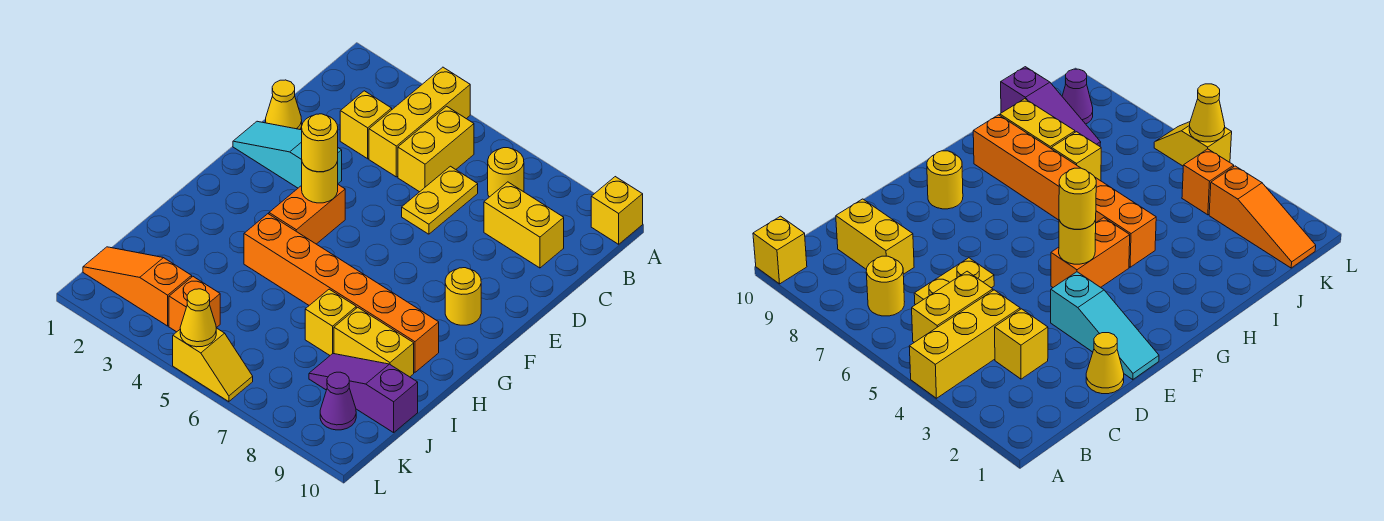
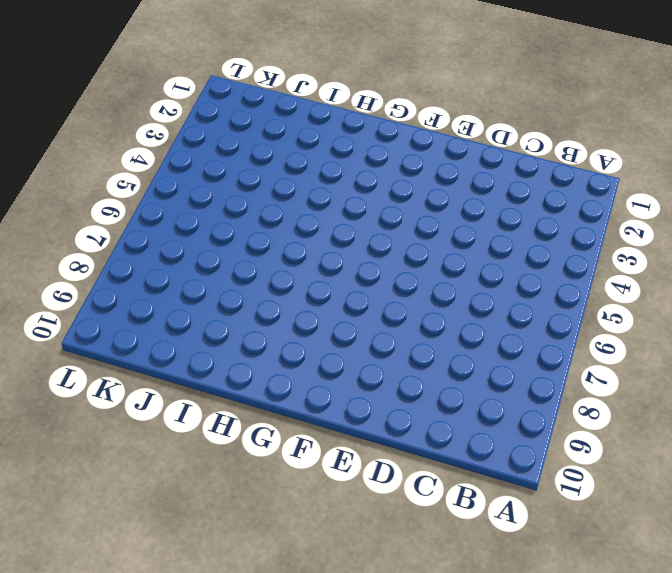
none -> yellow brick A4:C4 level 1
none -> yellow brick A10 level 1
none -> yellow brick B5:C5 level 1

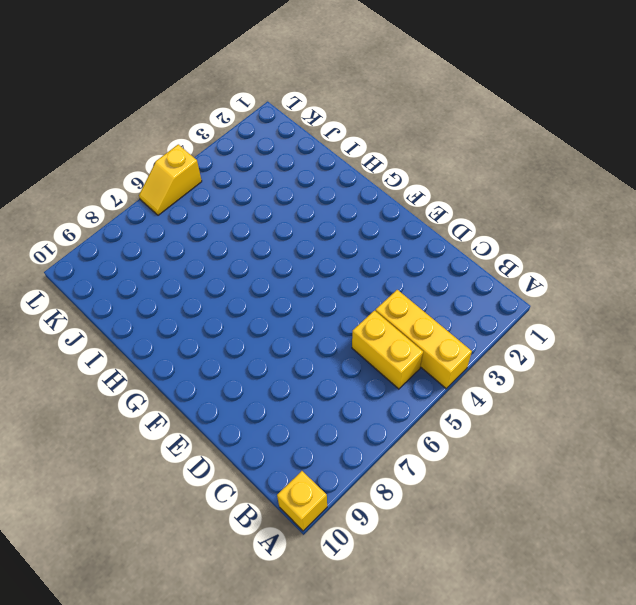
none -> yellow round brick B7 level 1
none -> yellow brick C3 level 1
none -> yellow plate C6:D6 level 1

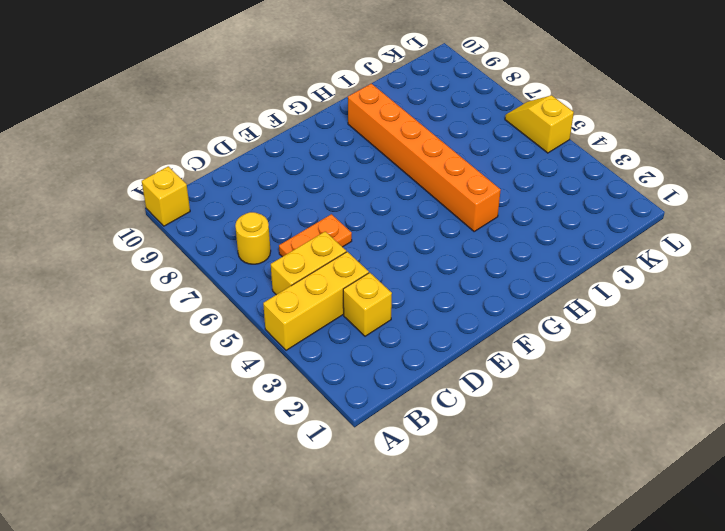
orange plate C6:D6 level 1 -> yellow plate C6:D6 level 1
none -> yellow brick C8:C9 level 1
none -> yellow cone D1 level 1
none -> cyan slope E1:E3 level 1 top 3

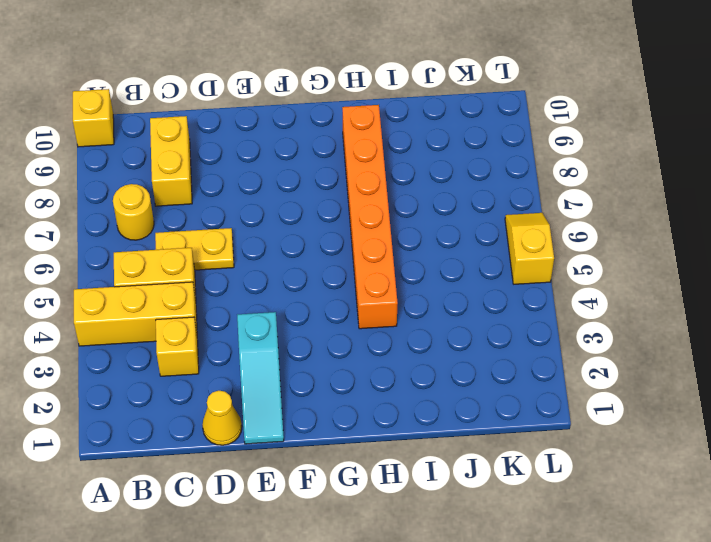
none -> orange brick F4:G4 level 1
none -> yellow round brick F9 level 1
none -> yellow brick I7 level 1

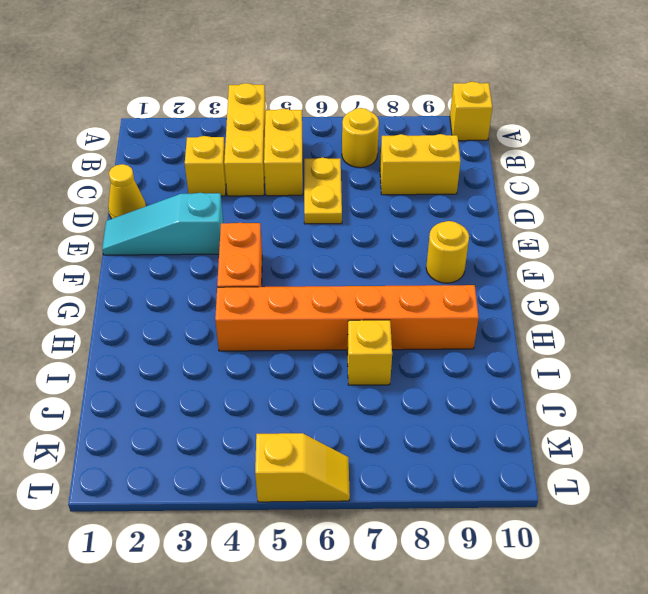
none -> yellow brick I8:I9 level 1
none -> purple slope J8:J10 level 1 top 10
none -> orange slope K1:K3 level 1 top 3

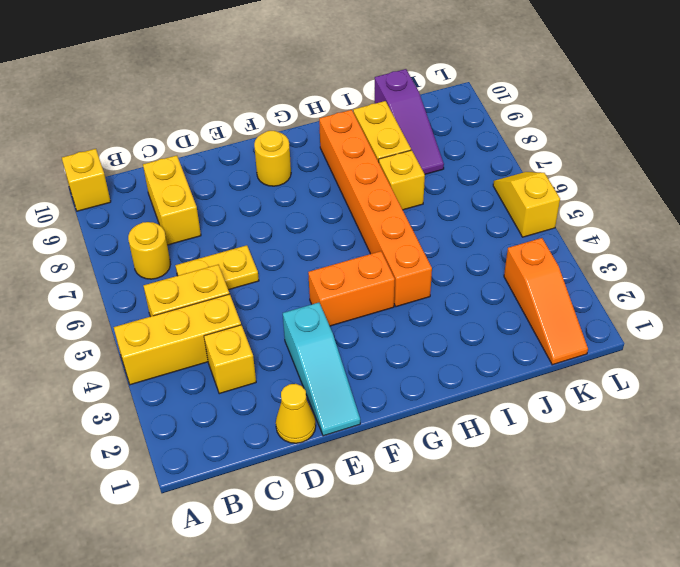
none -> orange brick K4 level 1
none -> purple cone K9 level 1
none -> yellow round brick F4 level 2

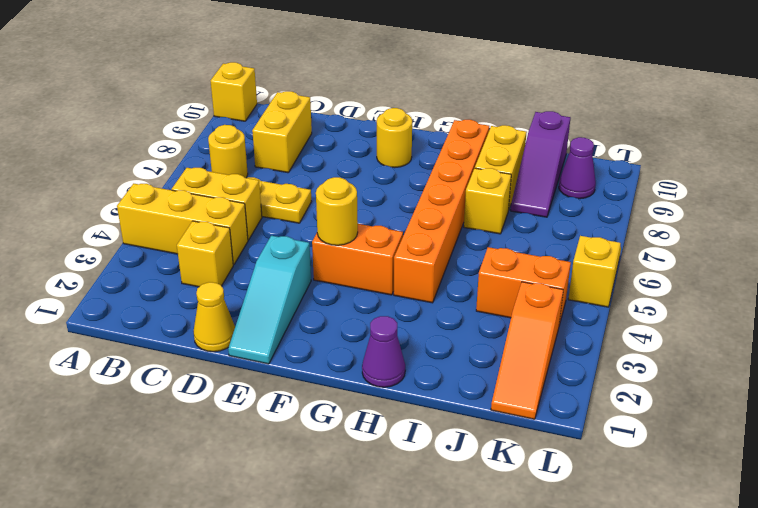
purple cone H1 level 1 -> none
orange brick J4:K4 level 1 -> orange brick K4 level 1
none -> yellow cone L5 level 2
none -> yellow round brick F4 level 3

